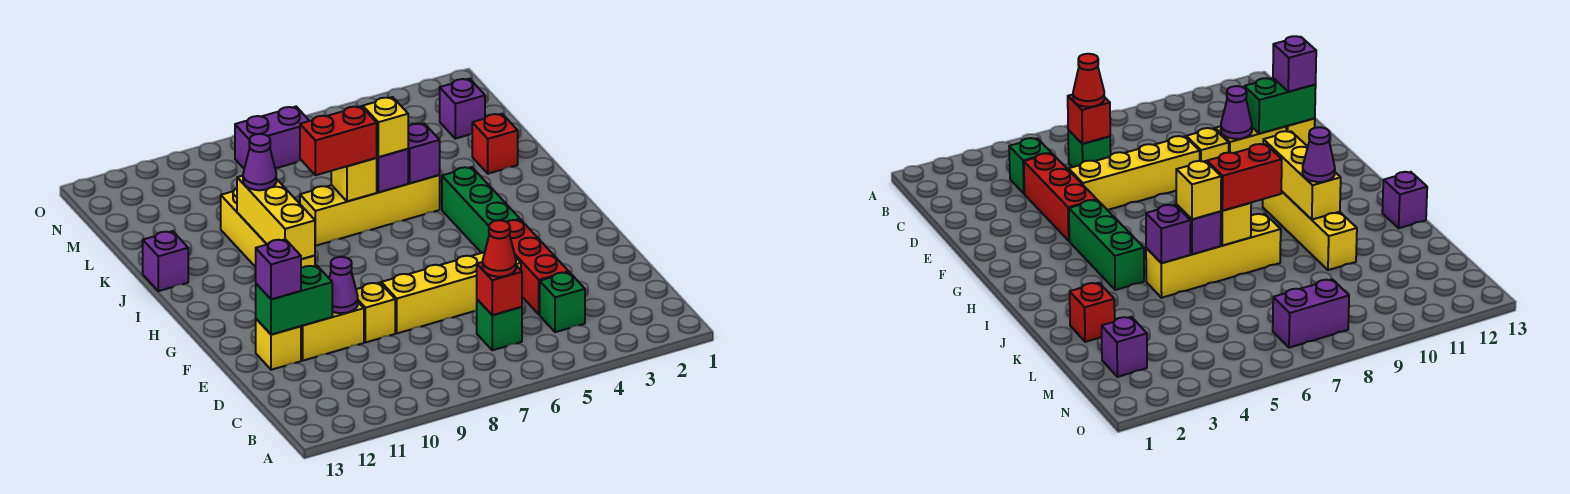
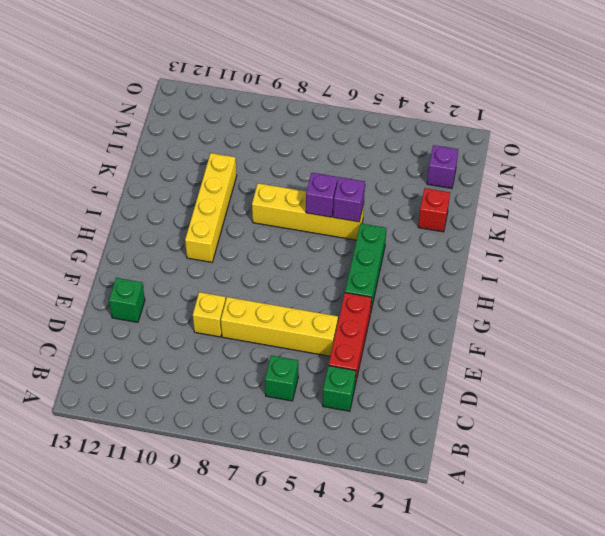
green brick E12 level 1 -> yellow brick E12 level 1
none -> yellow brick E10:E11 level 1
none -> purple brick J13 level 1
none -> purple brick N7:N8 level 1

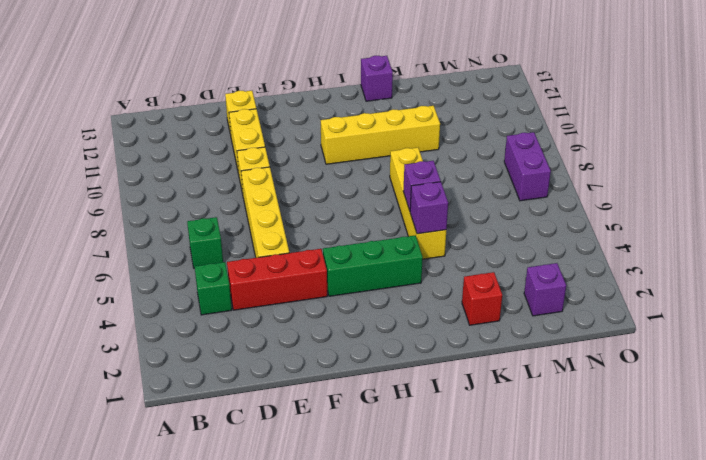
none -> red brick C6 level 2
none -> purple cone E10 level 2
none -> green brick E11:E12 level 2

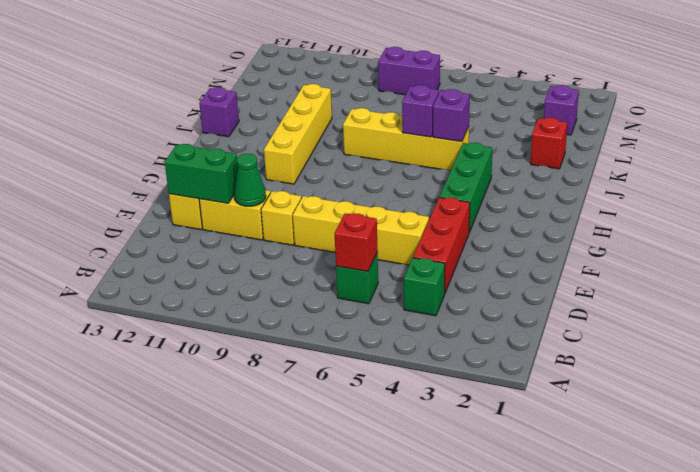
green cone E10 level 2 -> purple cone E10 level 2
none -> yellow brick H10:J10 level 2
none -> yellow brick J7 level 2
none -> red cone C6 level 3

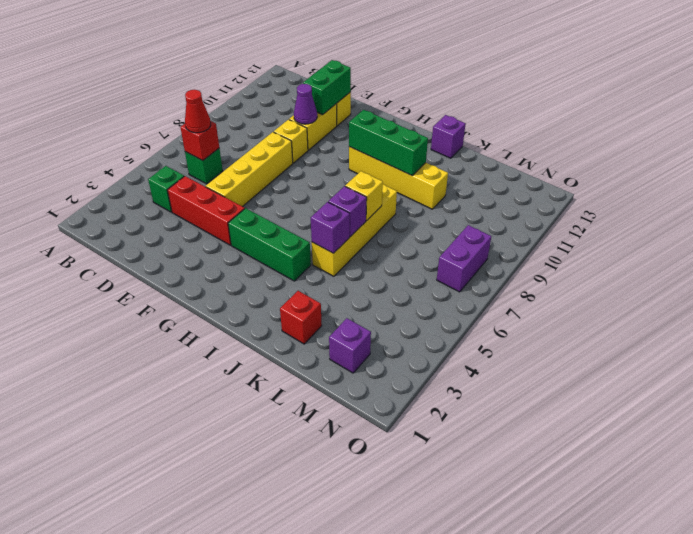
green brick H10:J10 level 2 -> yellow brick H10:J10 level 2
none -> purple brick E12 level 3
none -> yellow brick J6 level 3
none -> red brick J7:J8 level 3

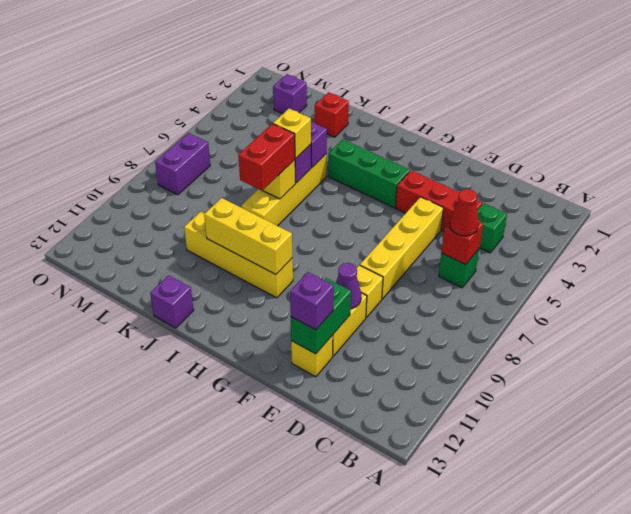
none -> purple cone J10 level 3

